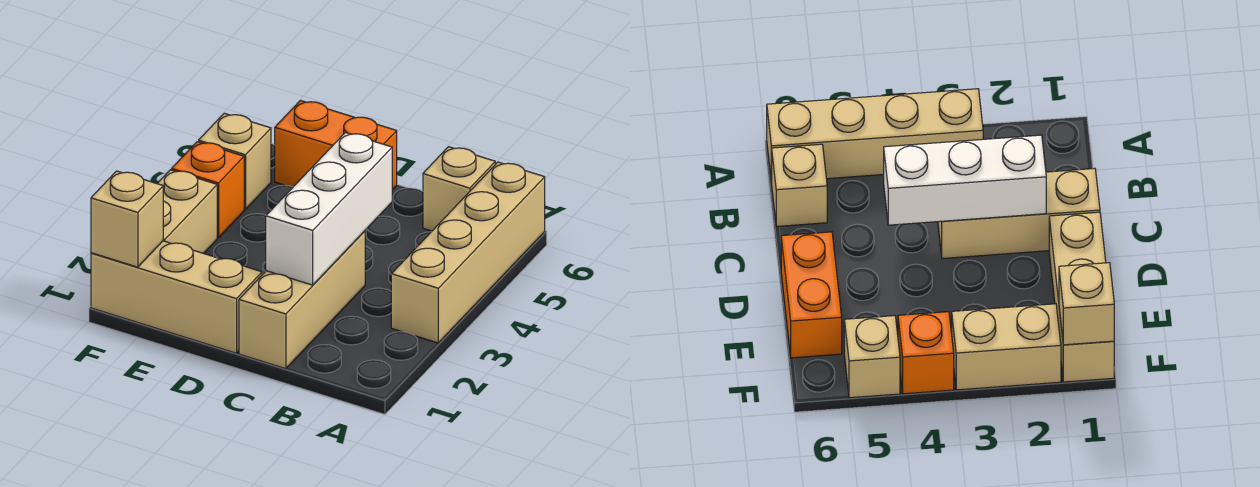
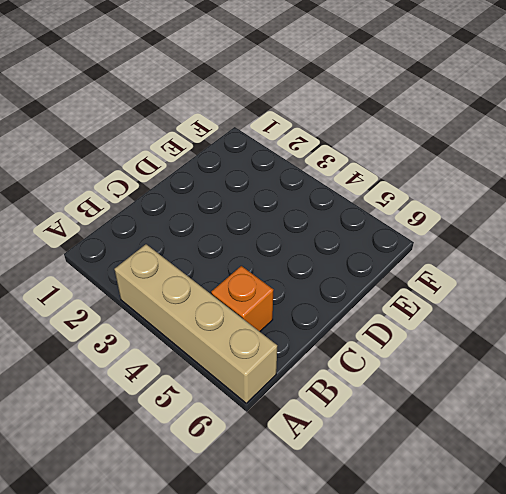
orange brick B5 level 1 -> orange brick F4 level 1
none -> tan brick B6 level 1
none -> tan brick C1:C3 level 1

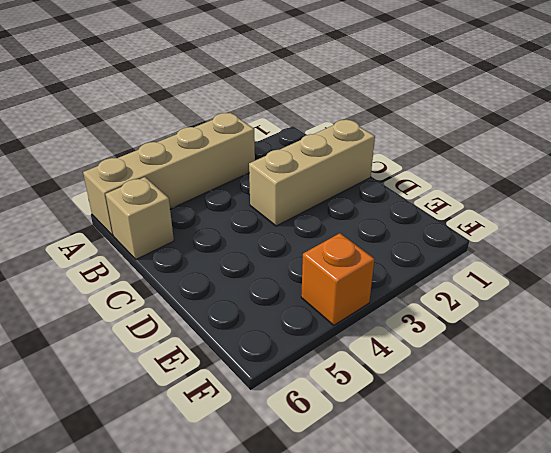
none -> tan brick D1:F1 level 1
none -> orange brick D6:E6 level 1

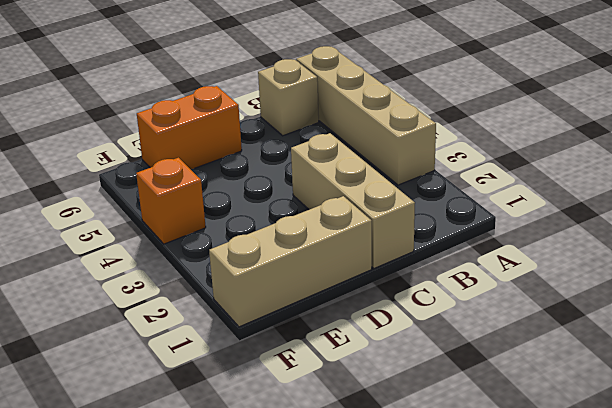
none -> tan brick F2:F3 level 1
none -> tan brick F5 level 1

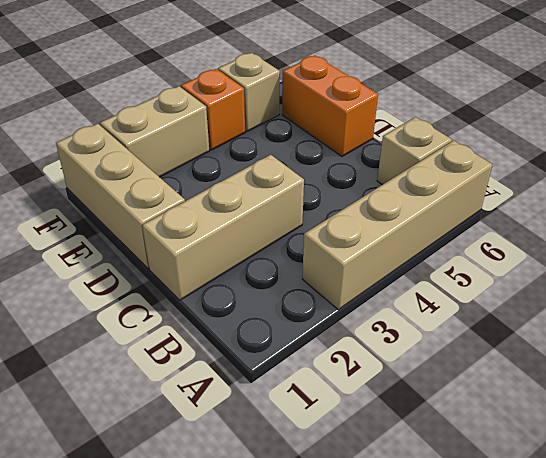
none -> white brick C2:C4 level 2
none -> tan brick F1 level 2

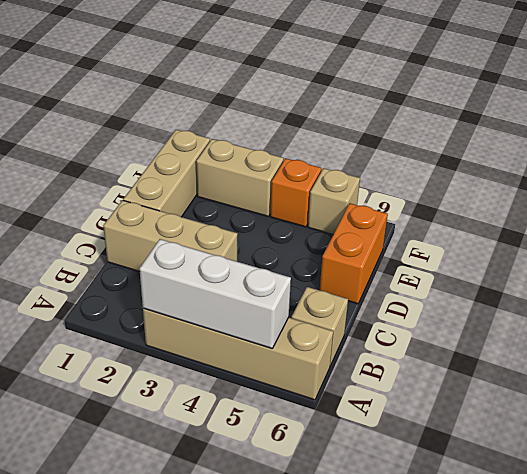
white brick A3:A5 level 2 -> white brick C2:C4 level 2
none -> tan brick F1 level 2

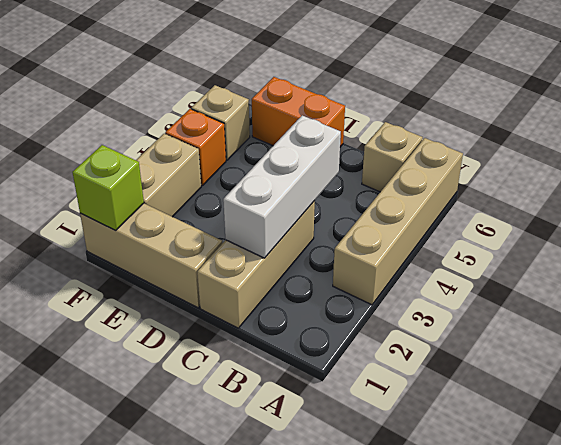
lime brick F1 level 2 -> tan brick F1 level 2

